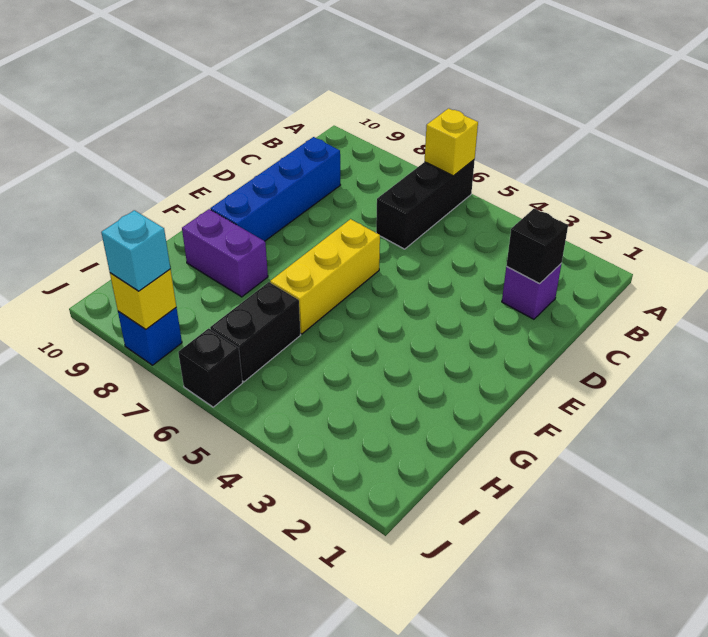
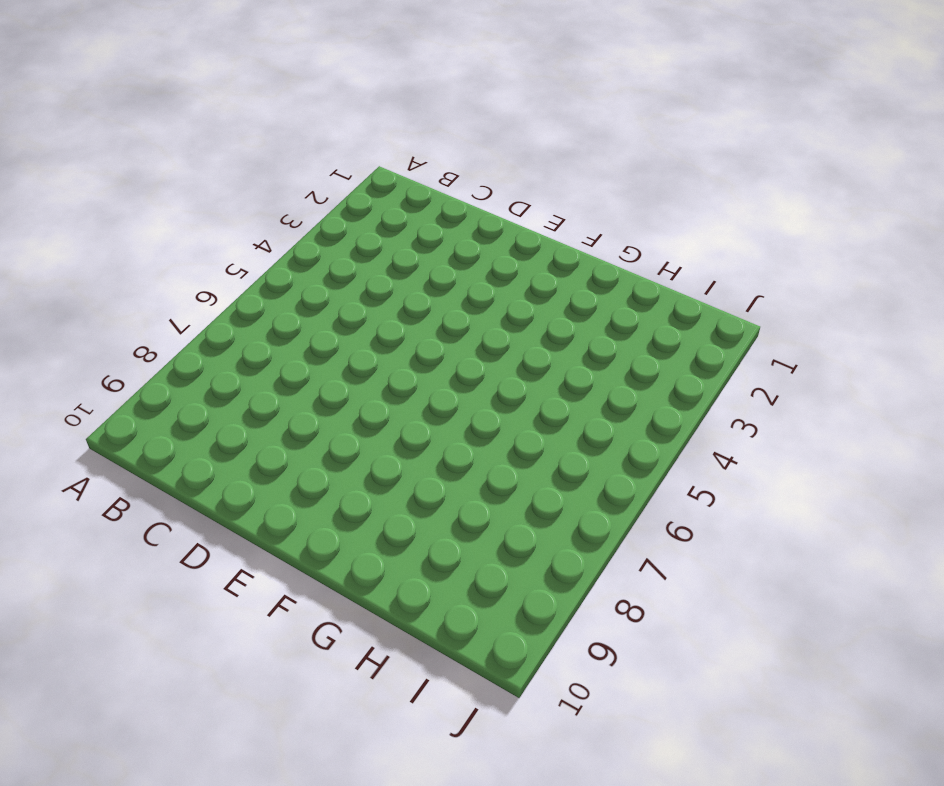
none -> black brick A6:C6 level 1
none -> purple brick C2 level 1
none -> blue brick C9:F9 level 1

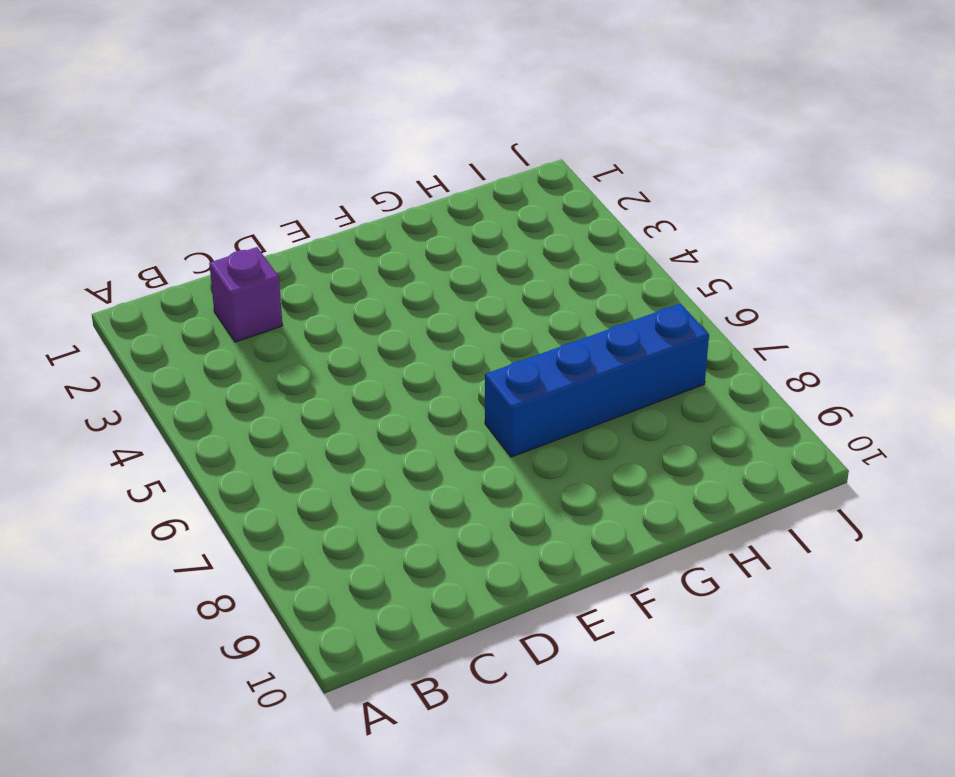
blue brick F7:I7 level 1 -> blue brick C9:F9 level 1
none -> black brick A6:C6 level 1
none -> yellow brick E6:G6 level 1
none -> purple brick G8:G9 level 1

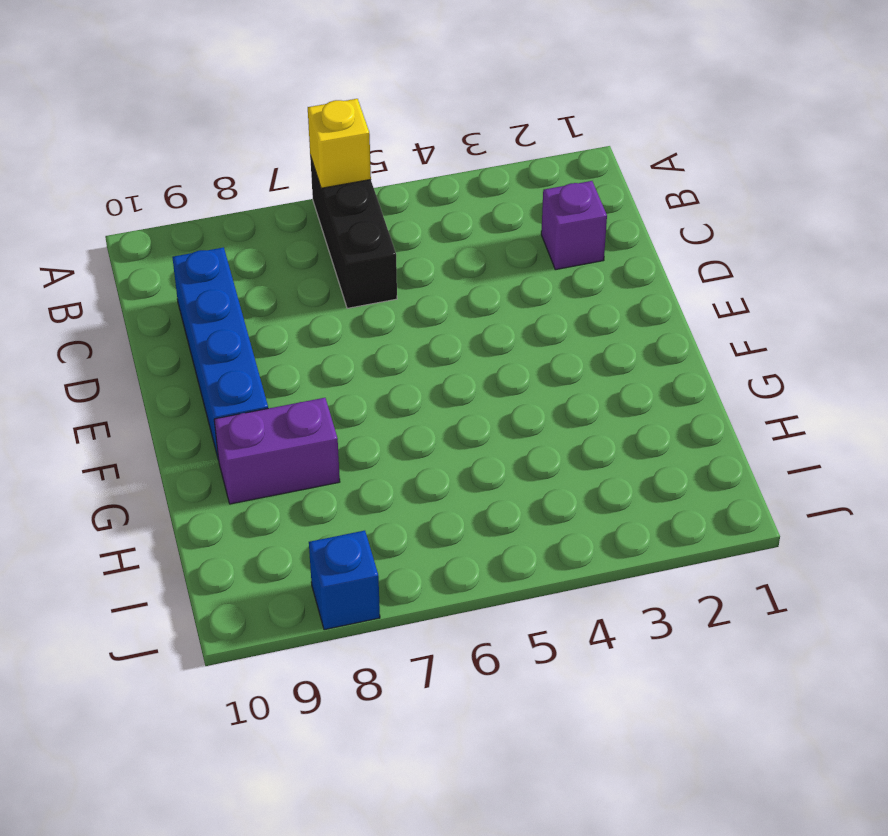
none -> yellow brick E6:G6 level 1
none -> black brick H6:I6 level 1
none -> black brick J6 level 1

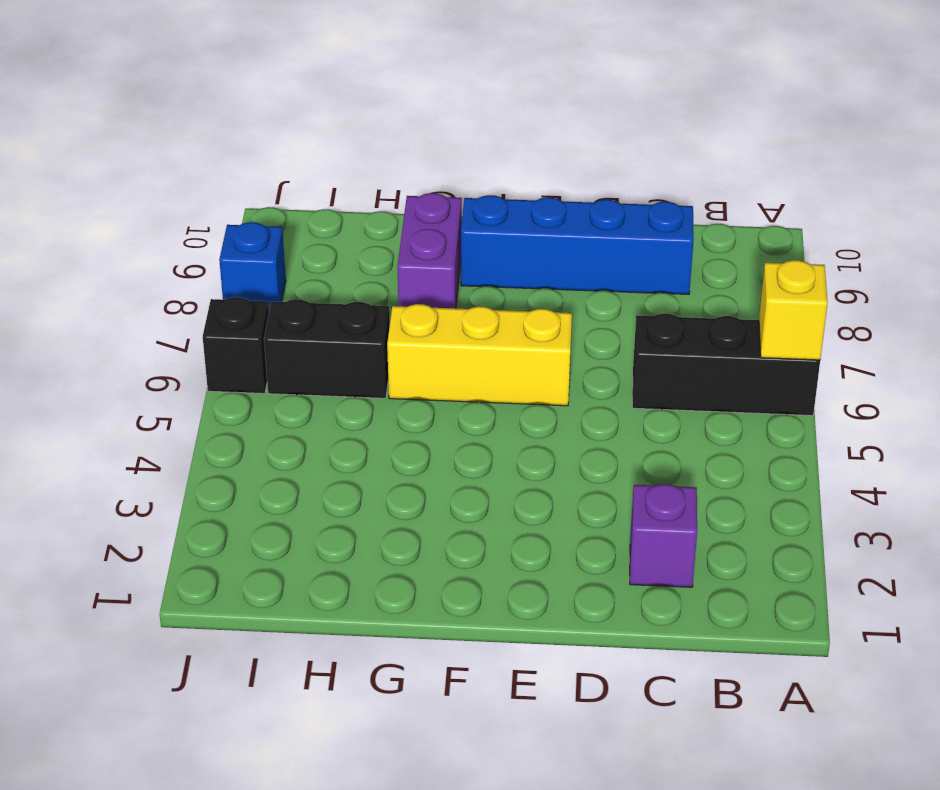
none -> black brick C2 level 2
none -> yellow brick J8 level 2
none -> cyan brick J8 level 3

